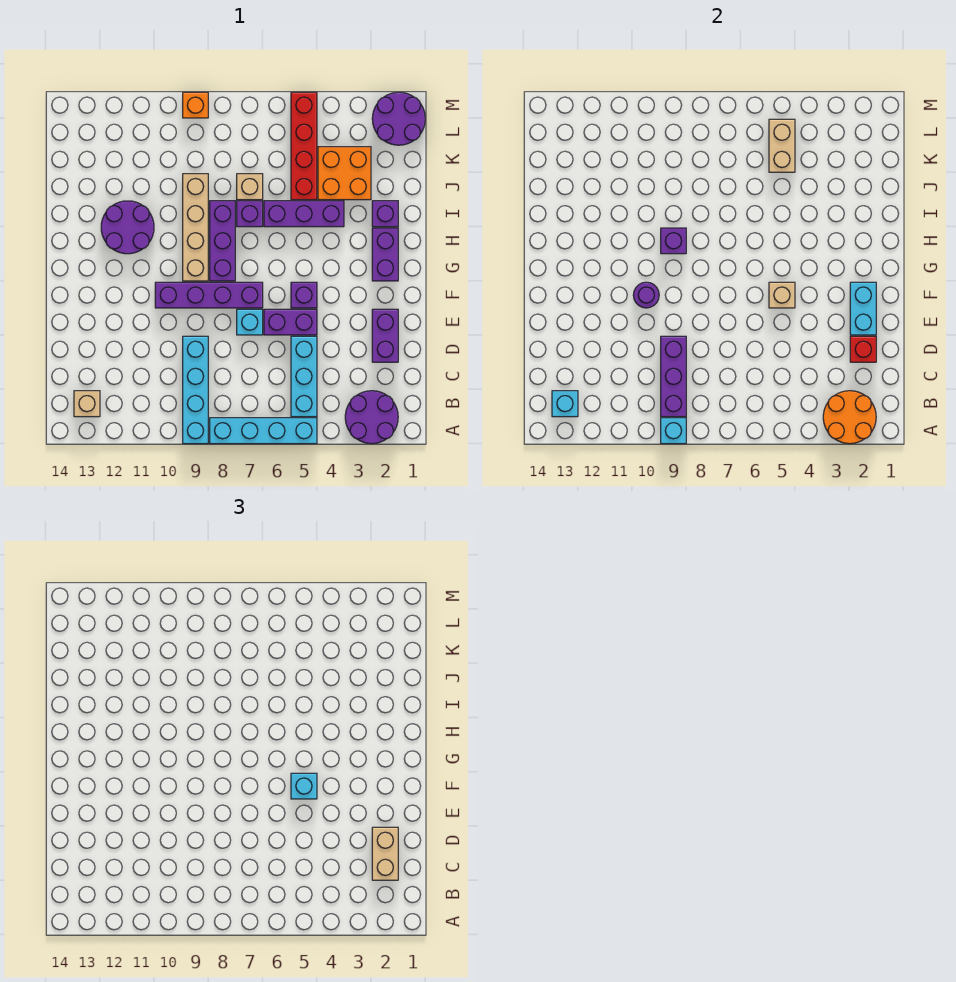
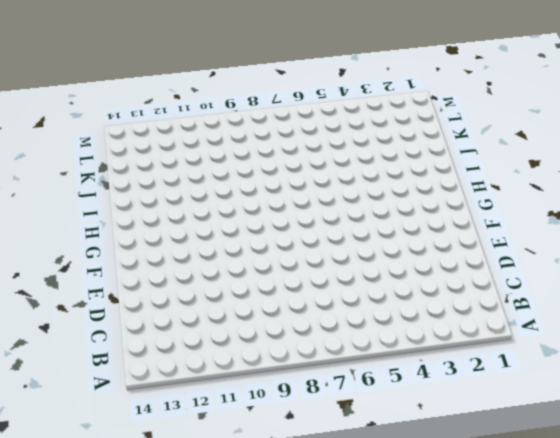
none -> purple round brick A2:B3 level 1
none -> cyan brick A5:A8 level 1
none -> cyan brick A9:D9 level 1
none -> cyan brick B5:D5 level 1

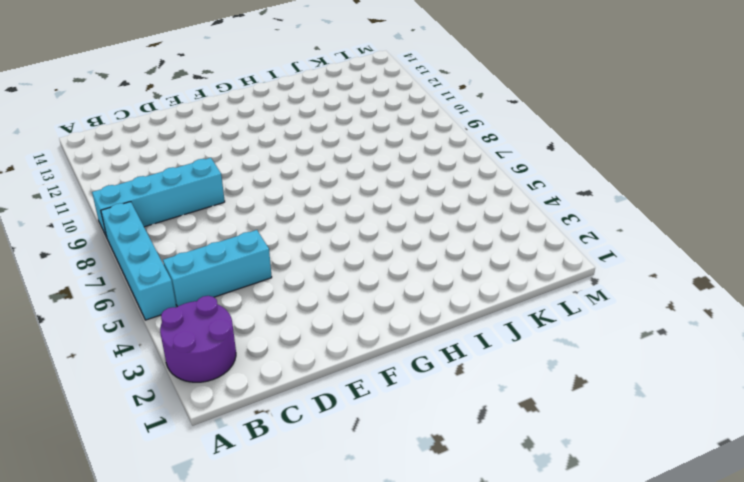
none -> tan brick B13 level 1
none -> purple brick D2:E2 level 1
none -> purple brick E5:E6 level 1
none -> cyan brick E7 level 1

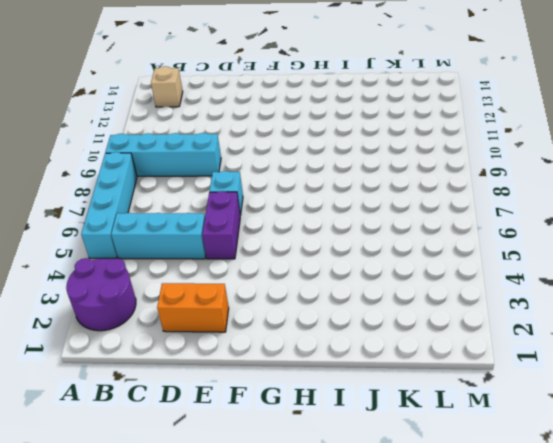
orange brick D2:E2 level 1 -> purple brick D2:E2 level 1
none -> purple brick F5 level 1
none -> purple brick F7:F10 level 1
none -> purple brick G2:H2 level 1
none -> purple brick G8:I8 level 1

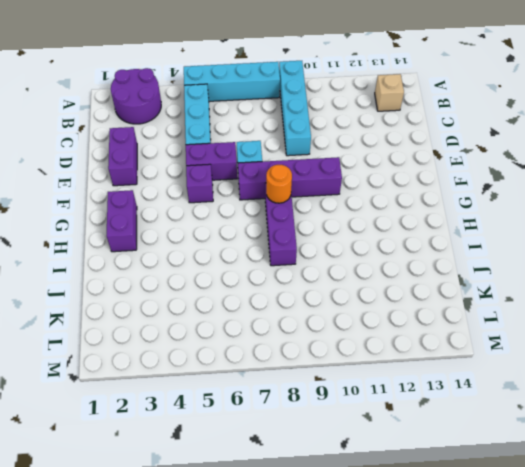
orange round brick G8 level 2 -> none
none -> tan brick G9:J9 level 1
none -> purple round brick H11:I12 level 1
none -> purple brick I2 level 1
none -> purple brick I4:I6 level 1

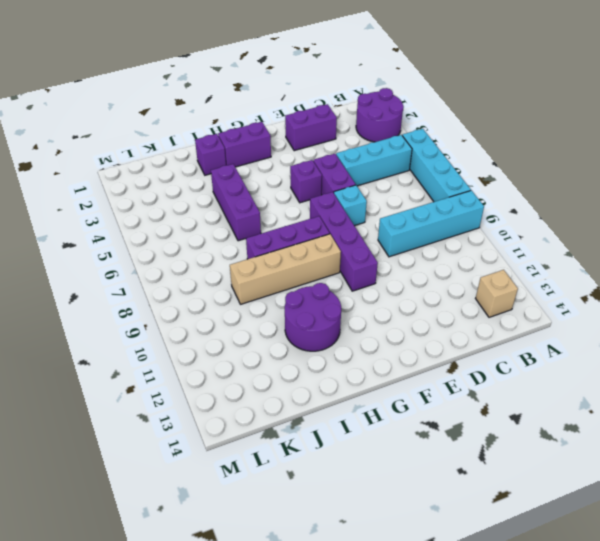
none -> purple brick I7 level 1
none -> orange brick J3:K4 level 1
none -> red brick J5:M5 level 1
none -> tan brick J7 level 1

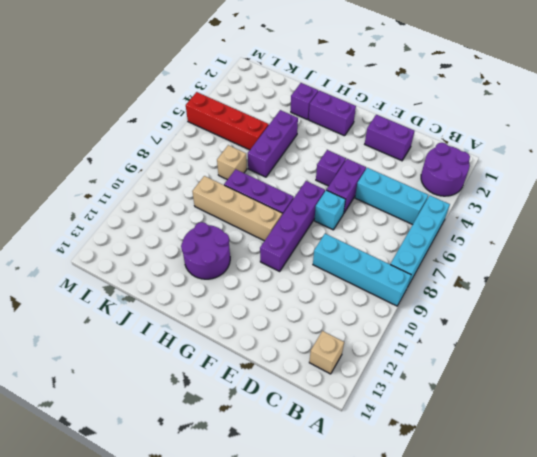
none -> purple brick I7 level 1
none -> orange brick J3:K4 level 1
none -> purple round brick L1:M2 level 1
none -> orange brick M9 level 1

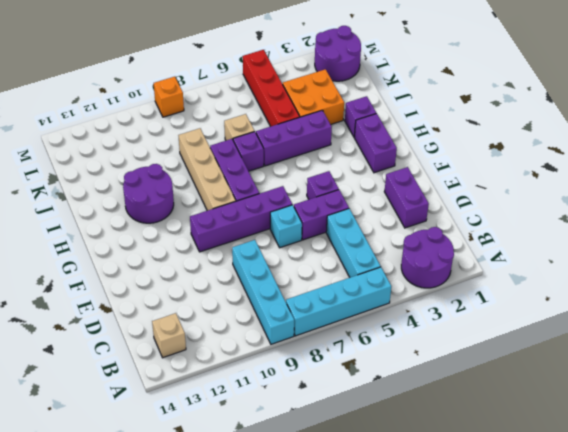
none -> orange round brick A2:B3 level 2
none -> cyan brick A9 level 2
none -> purple brick B9:D9 level 2
none -> cyan brick B13 level 2

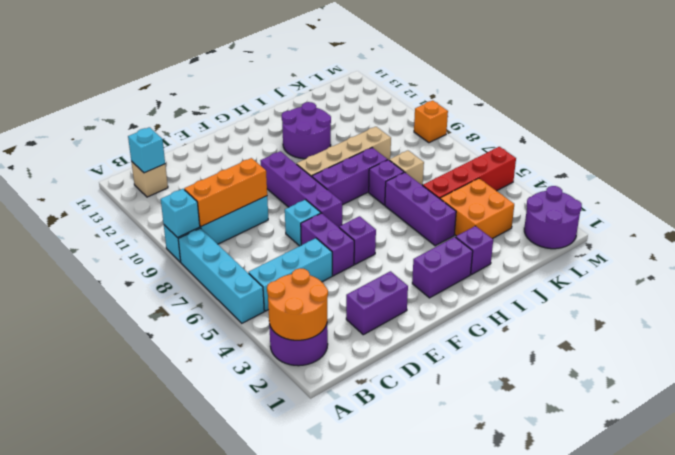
orange brick B9:D9 level 2 -> purple brick B9:D9 level 2
none -> red brick D2 level 2
none -> cyan brick E2:F2 level 2
none -> tan brick F5 level 2
none -> purple round brick F10 level 2

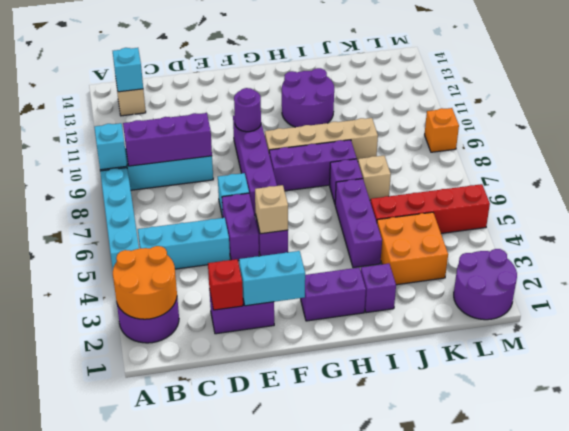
none -> purple brick H9 level 2
none -> tan brick K5:L5 level 2
none -> tan brick C2:D2 level 3
none -> cyan brick F5 level 3

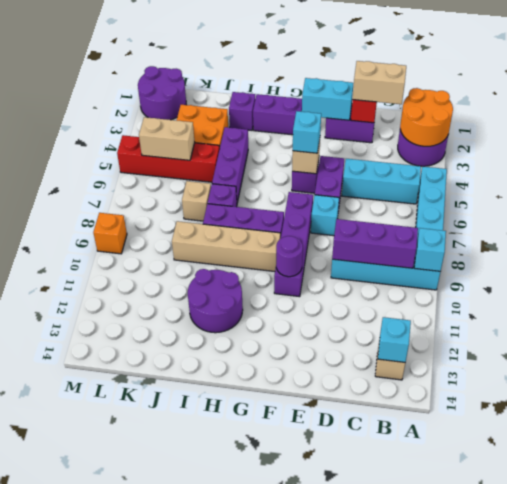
none -> purple brick H9 level 2

